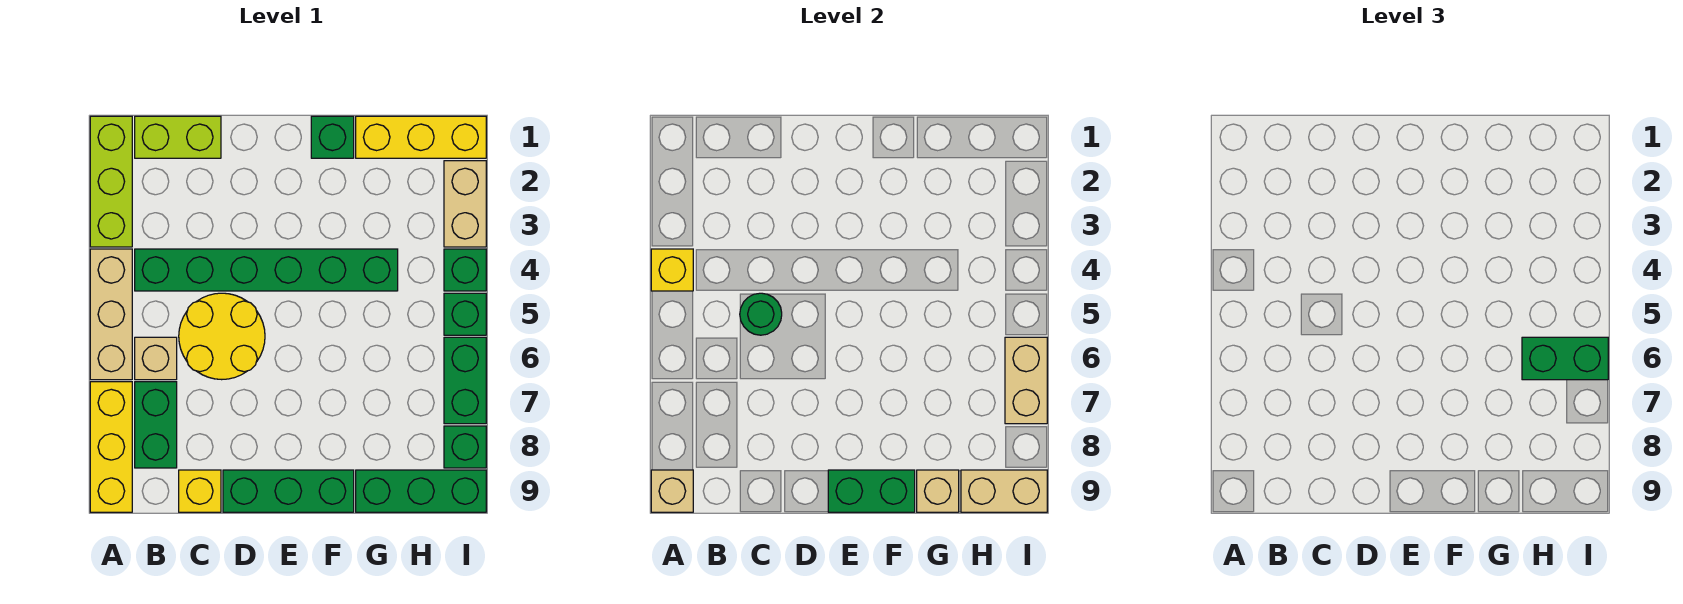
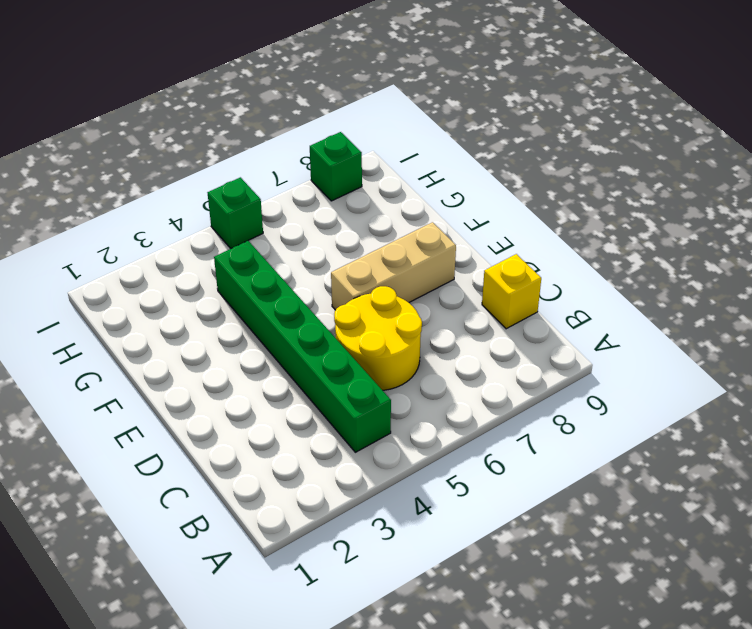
tan brick E6:E8 level 1 -> tan brick A4:A6 level 1
none -> lime brick A1:A3 level 1
none -> yellow brick A7:A9 level 1
none -> lime brick B1:C1 level 1

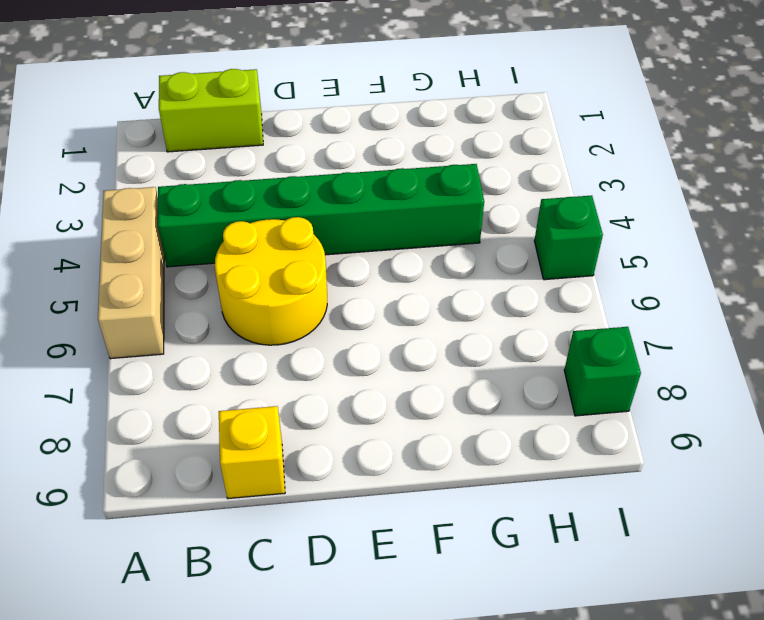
none -> lime brick A1:A3 level 1
none -> yellow brick A7:A9 level 1
none -> tan brick B6 level 1

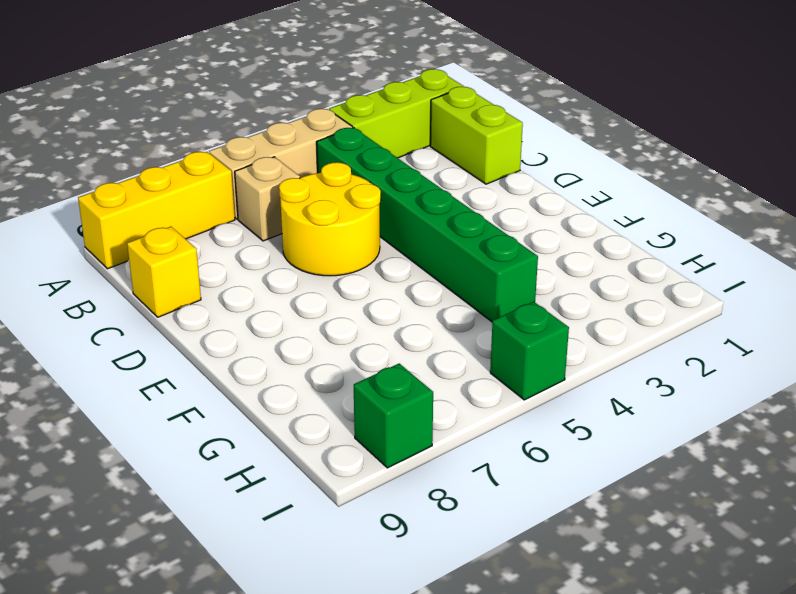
none -> green brick B7:B8 level 1
none -> green brick D9:F9 level 1
none -> green brick F1 level 1

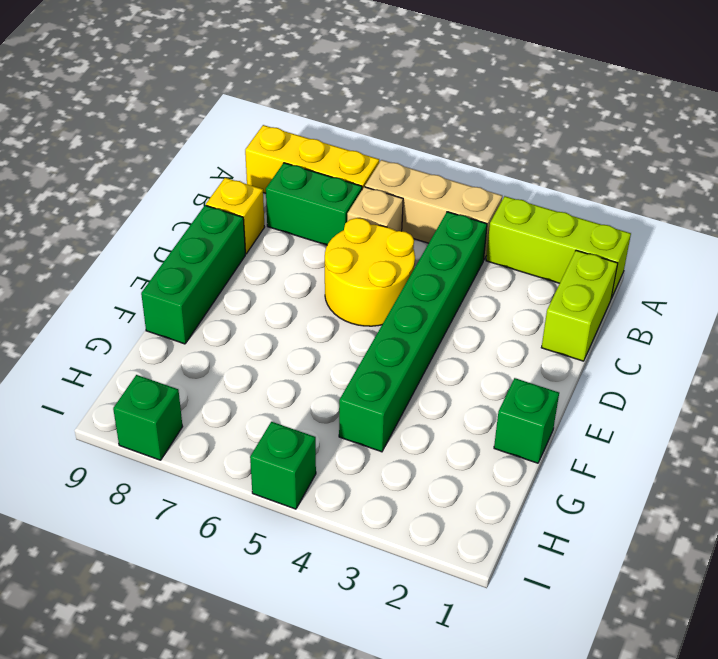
none -> yellow brick G1:I1 level 1
none -> green brick G9:I9 level 1
none -> tan brick I2:I3 level 1

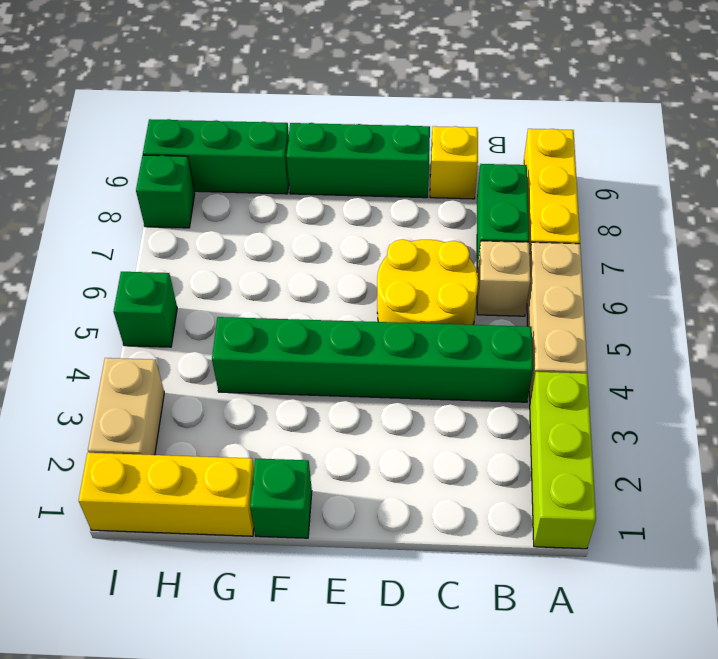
none -> lime brick B1:C1 level 1
none -> green brick I4 level 1
none -> green brick I6:I7 level 1

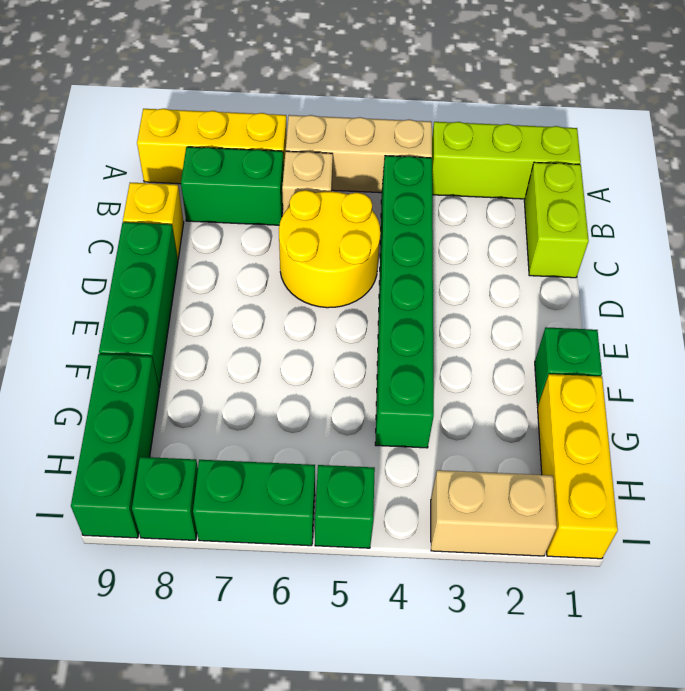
none -> green brick I4 level 1
none -> yellow brick A4 level 2
none -> tan brick A9 level 2

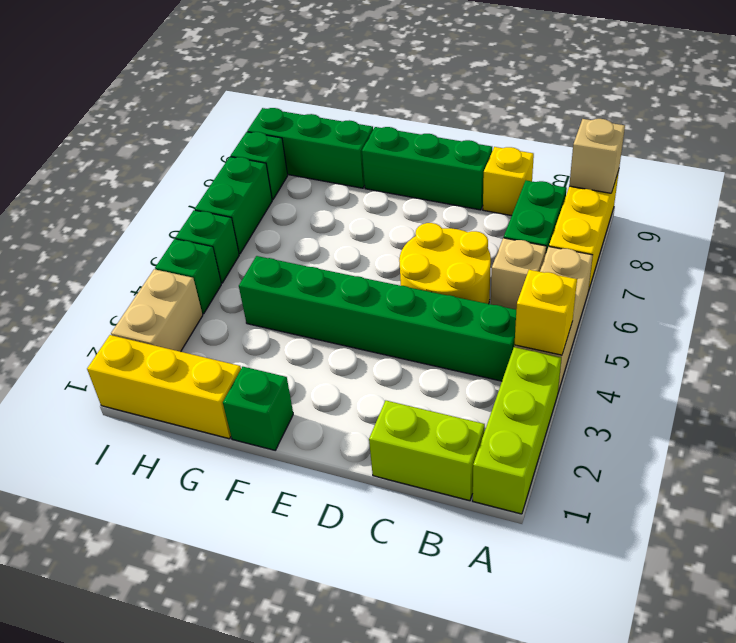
none -> green round brick C5 level 2
none -> green brick E9:F9 level 2
none -> tan brick G9 level 2

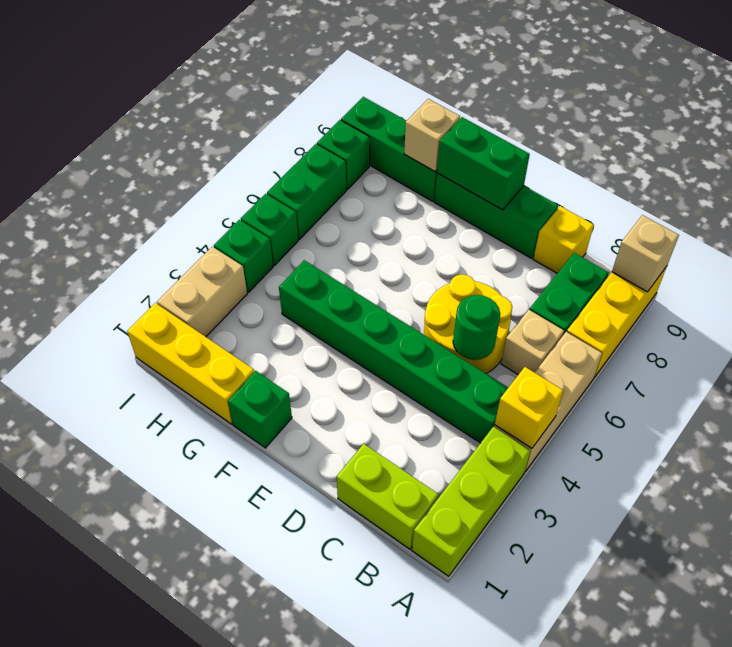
none -> tan brick H9:I9 level 2
none -> tan brick I6:I7 level 2
none -> green brick H6:I6 level 3

